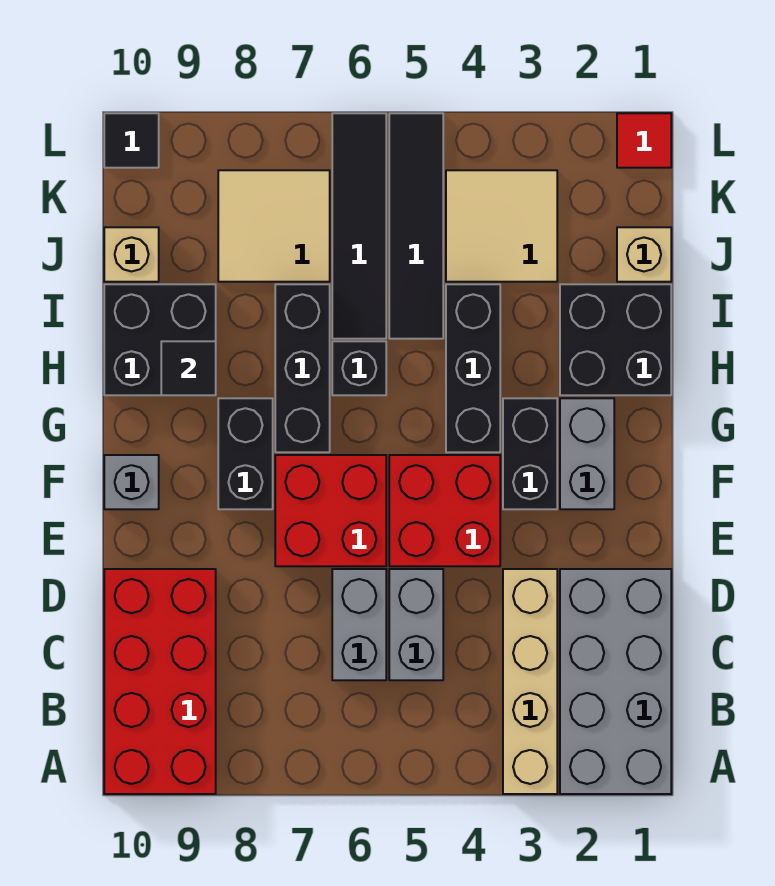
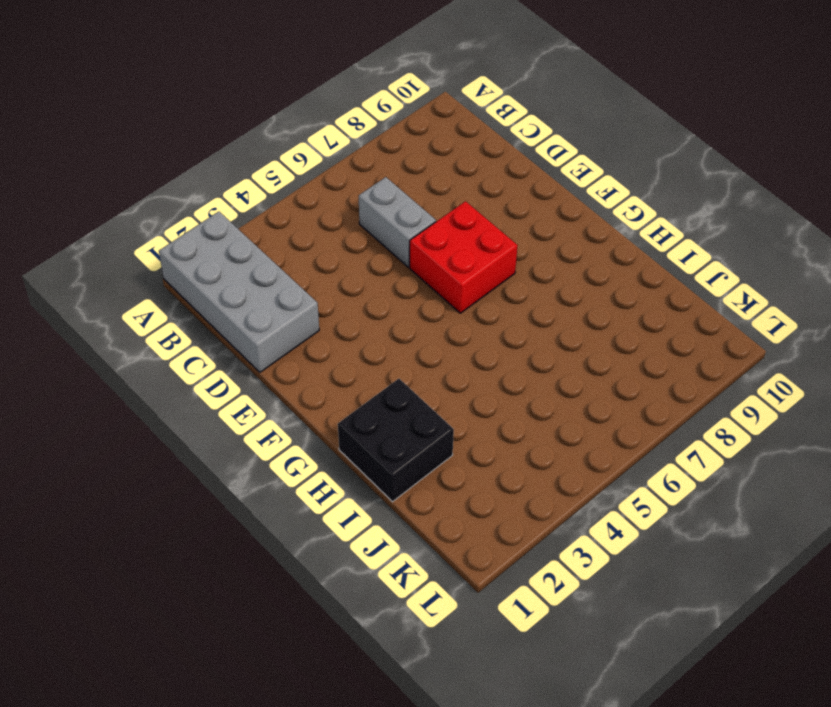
none -> tan brick A3:D3 level 1
none -> red brick A9:D10 level 1
none -> grey brick C5:D5 level 1

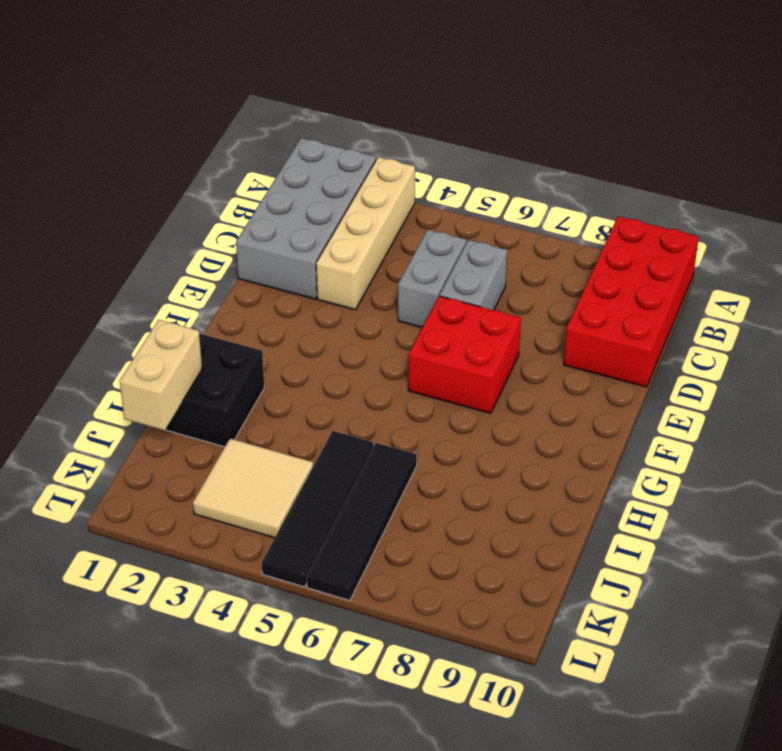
tan brick I1:J1 level 2 -> none
none -> red brick E4:F5 level 1
none -> grey brick F2:G2 level 1
none -> black brick F3:G3 level 1

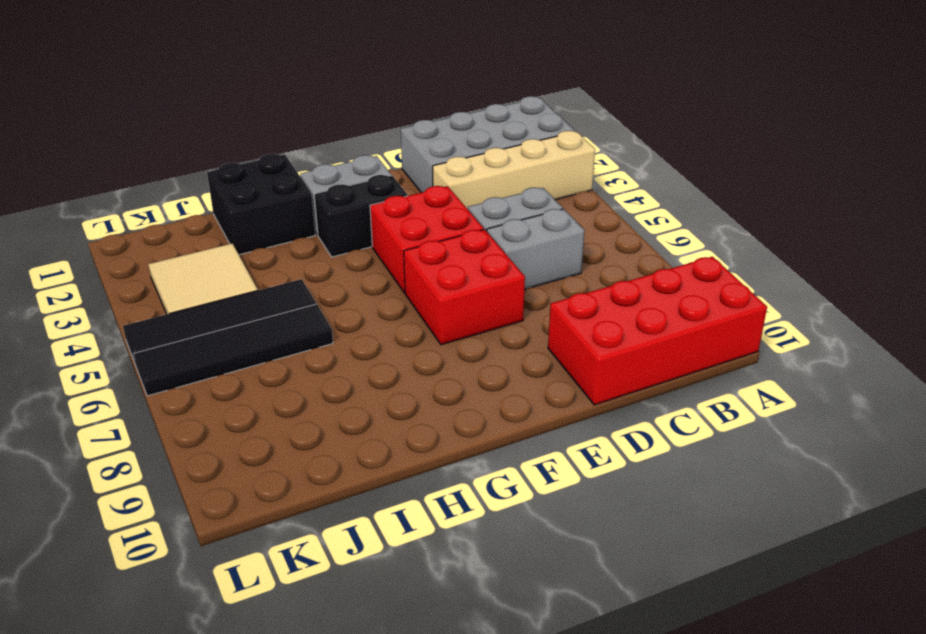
none -> black brick F8:G8 level 1
none -> grey brick F10 level 1
none -> black brick G4:I4 level 1

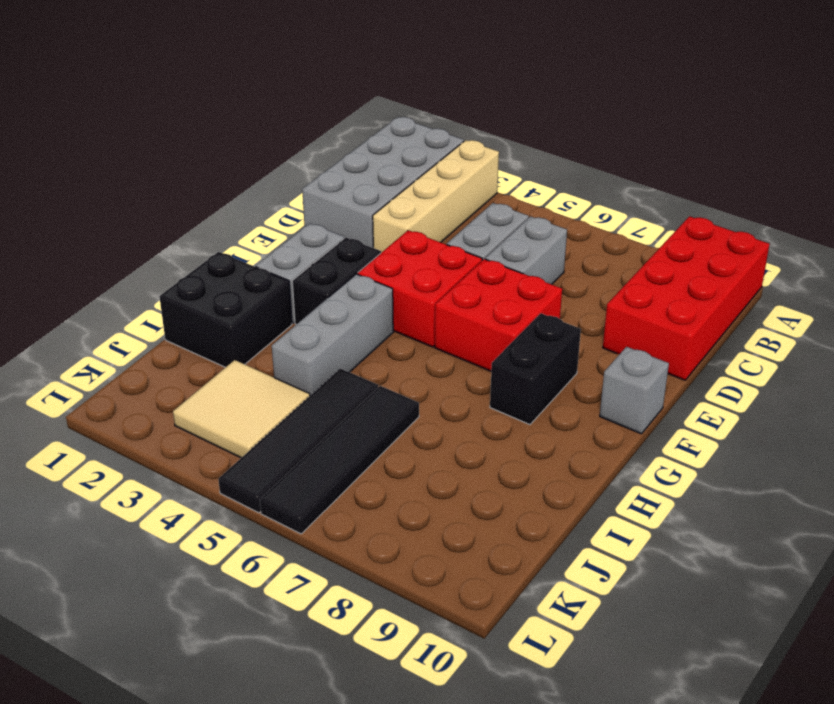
grey brick G4:I4 level 1 -> black brick G4:I4 level 1
none -> black brick G7:I7 level 1
none -> black brick H6 level 1
none -> black brick H9:I10 level 1

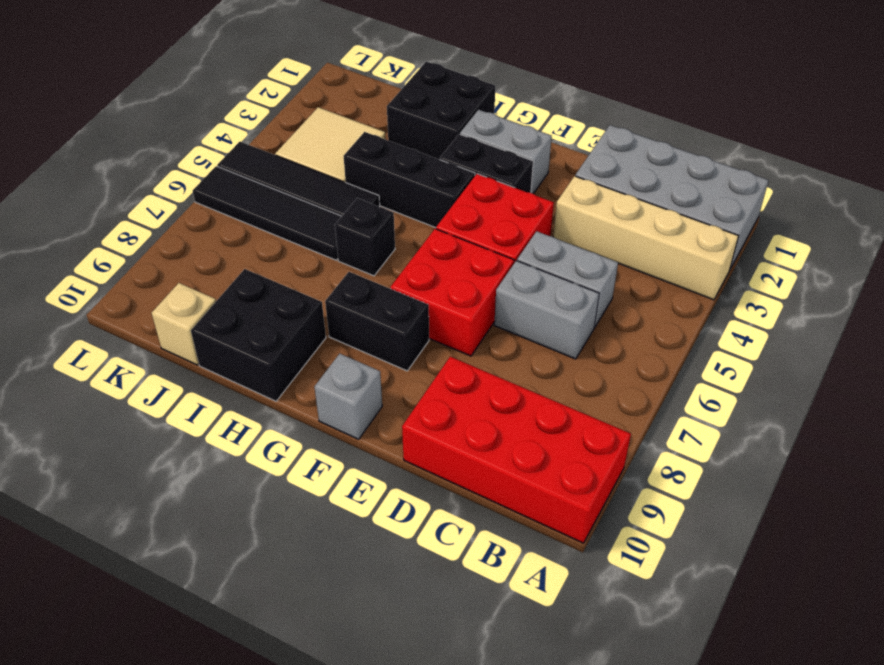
none -> black brick G7:I7 level 1
none -> tan brick J1 level 1
none -> tan tile J7:K8 level 1

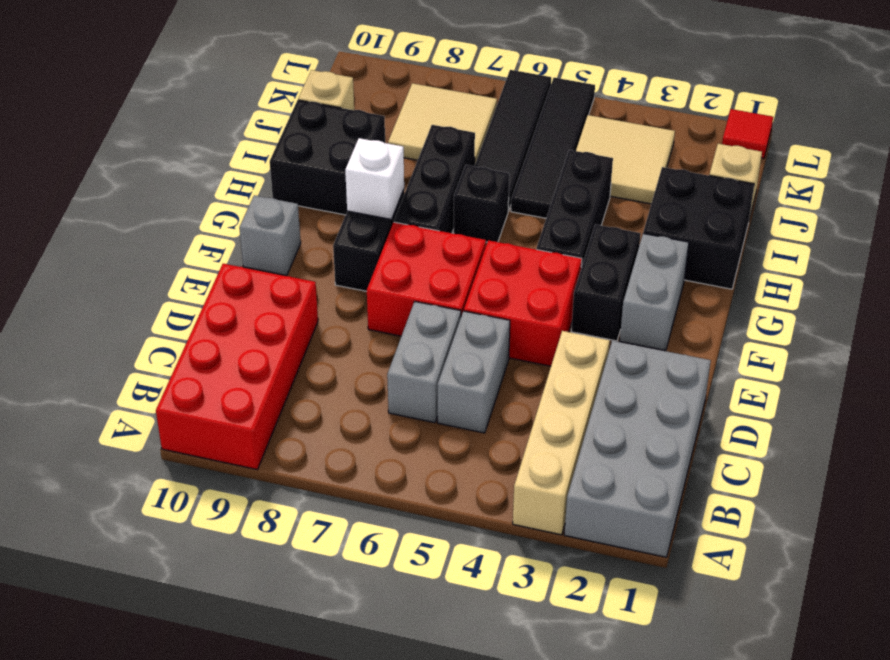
white brick G8 level 2 -> none
none -> black tile L10 level 1
none -> black tile H9 level 2

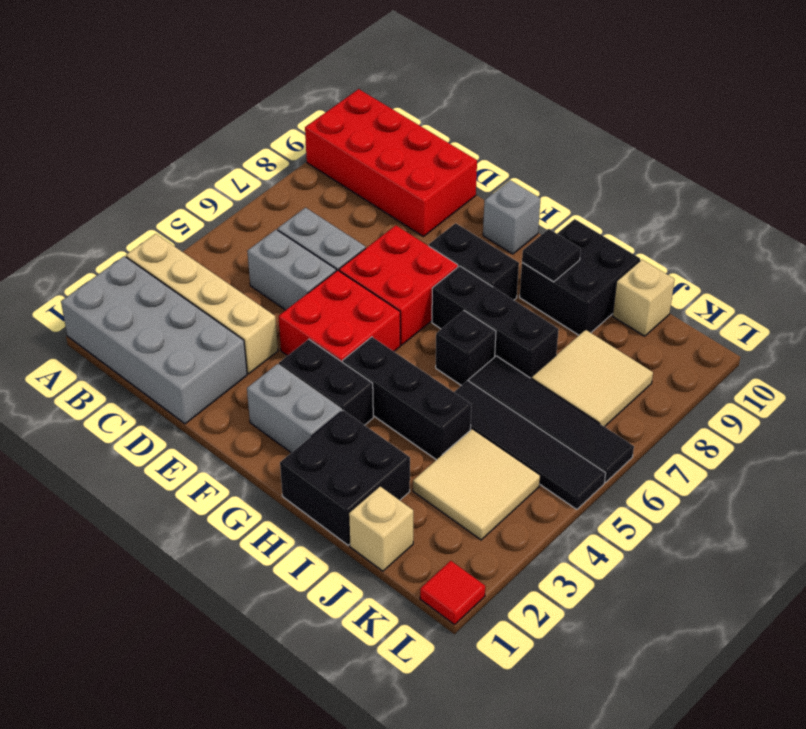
none -> black tile L10 level 1

